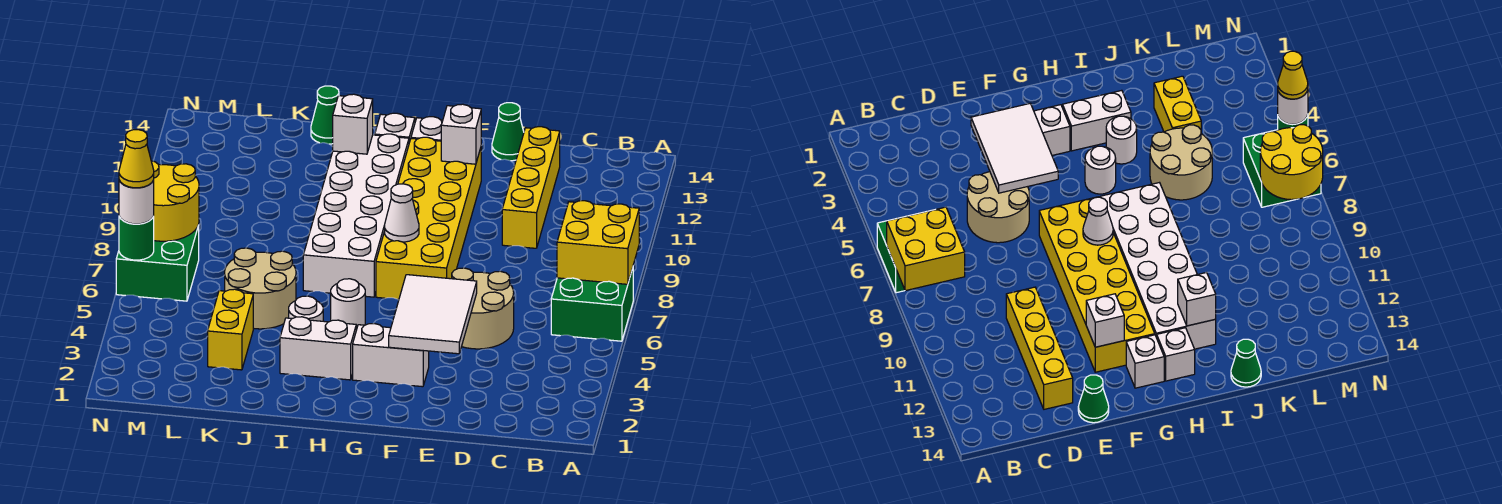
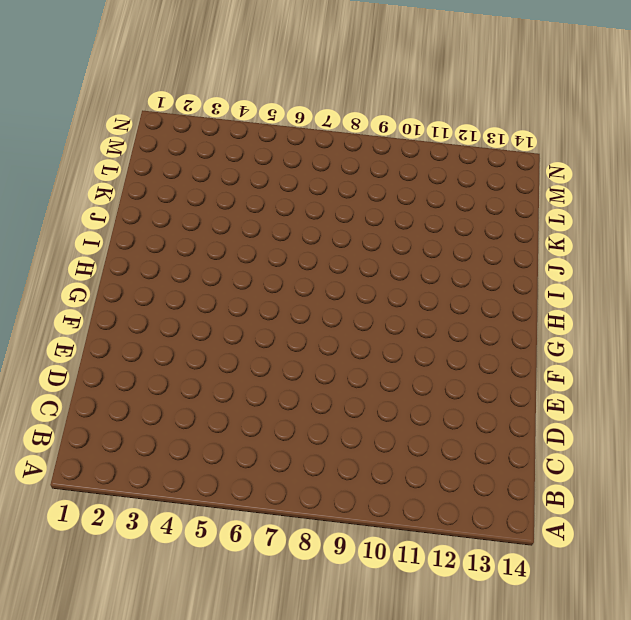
none -> green brick A6:B7 level 1
none -> tan round brick D5:E6 level 1
none -> yellow brick D10:D13 level 1

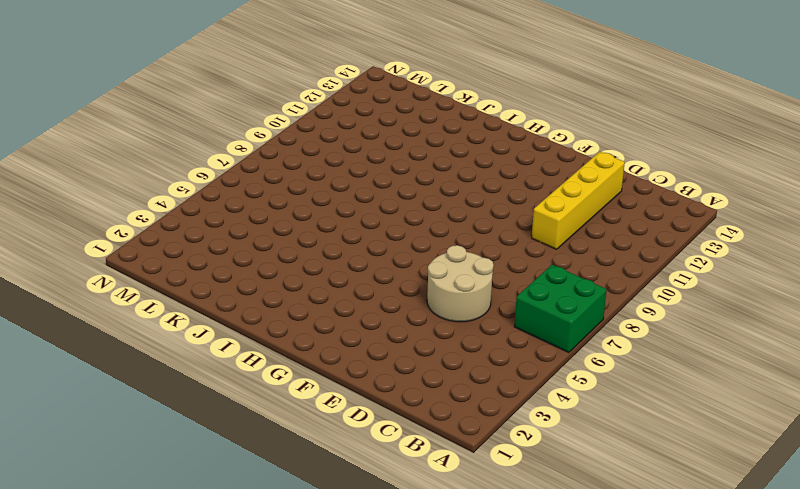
none -> green cone E14 level 1
none -> white brick F3:G3 level 1
none -> yellow brick F7:G12 level 1

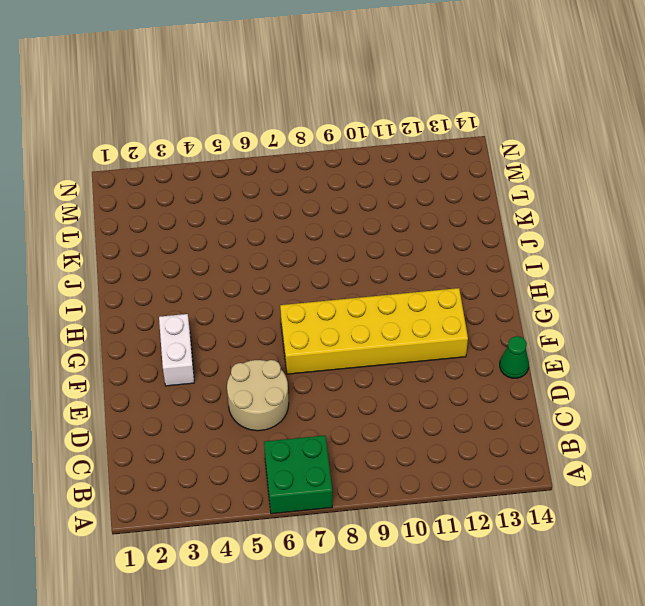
none -> yellow brick D10:D13 level 1
none -> white brick G13 level 1
none -> white brick H3:I3 level 1

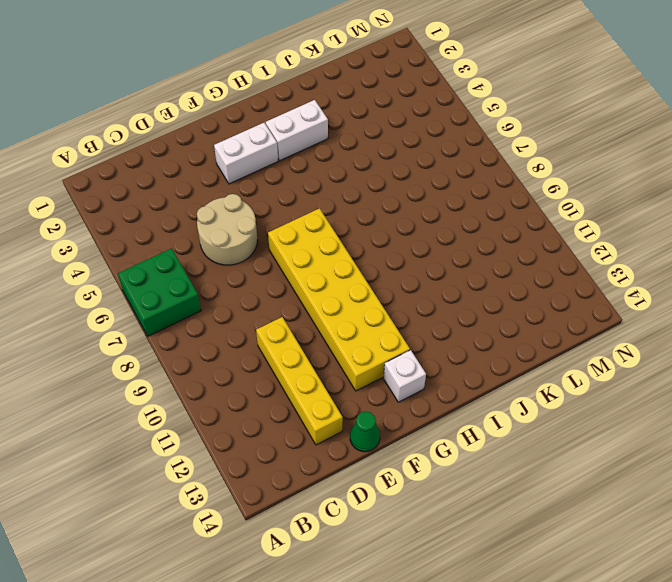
none -> white round brick H5 level 1
none -> white brick H7:I12 level 1
none -> white brick H13 level 1

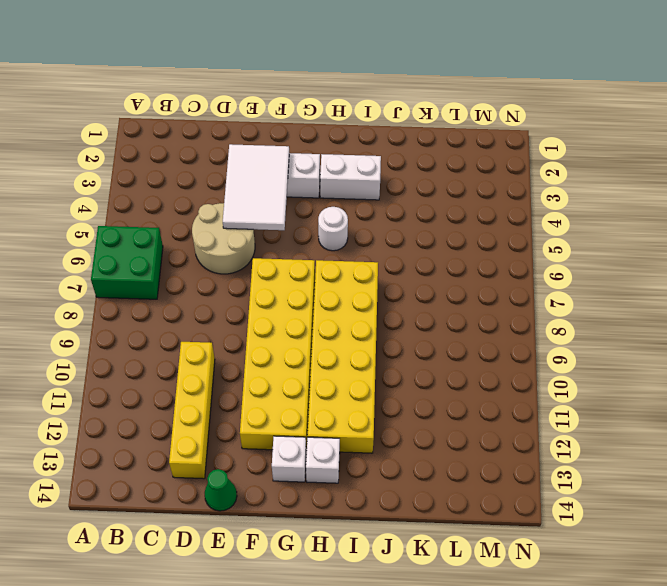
yellow brick H7:I12 level 1 -> white brick H7:I12 level 1
none -> white round brick I4 level 1
none -> tan round brick J5:K6 level 1
none -> green cone J14 level 1

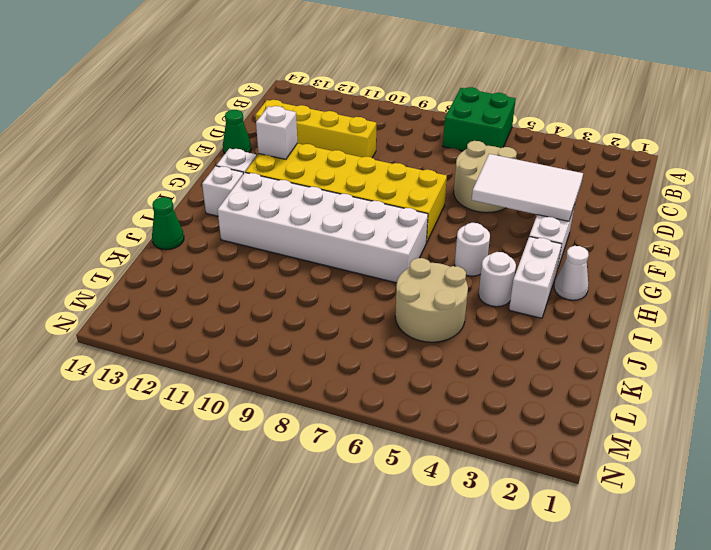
white cone H2 level 1 -> white cone G8 level 2
none -> yellow brick K3:K4 level 1
none -> green brick M6:N7 level 1
none -> yellow brick A7:B8 level 2

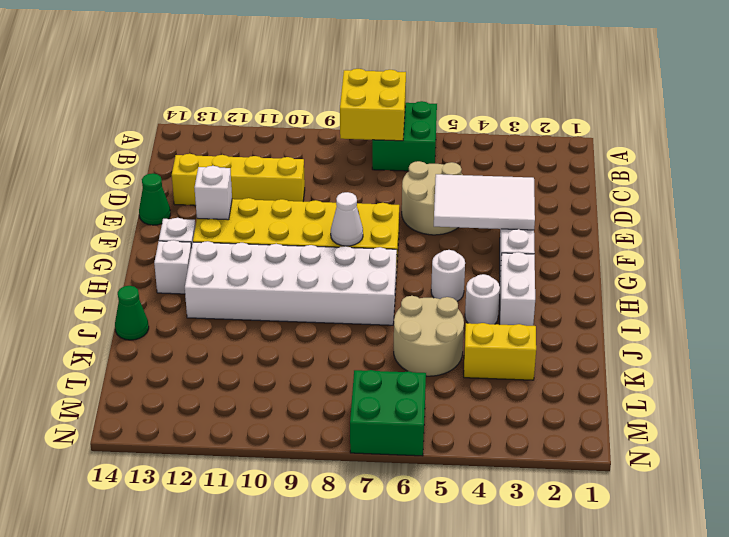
none -> white brick I12 level 2
none -> yellow round brick M7:N8 level 2
none -> green round brick N6 level 2

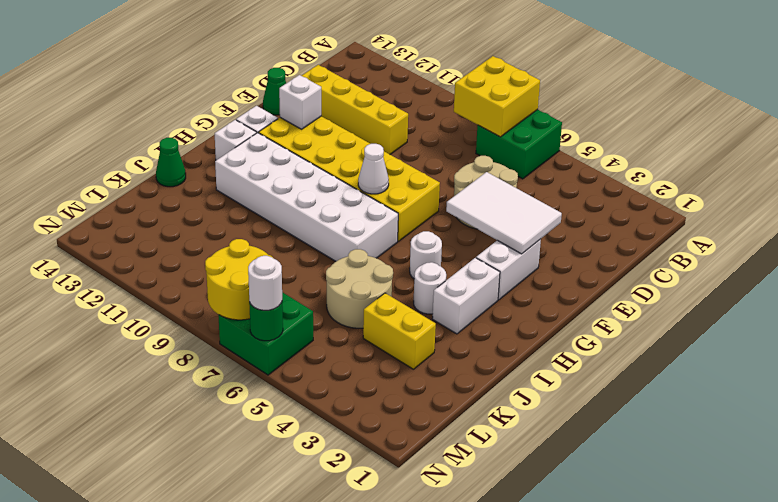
none -> white brick I12 level 2
none -> yellow cone N6 level 4

